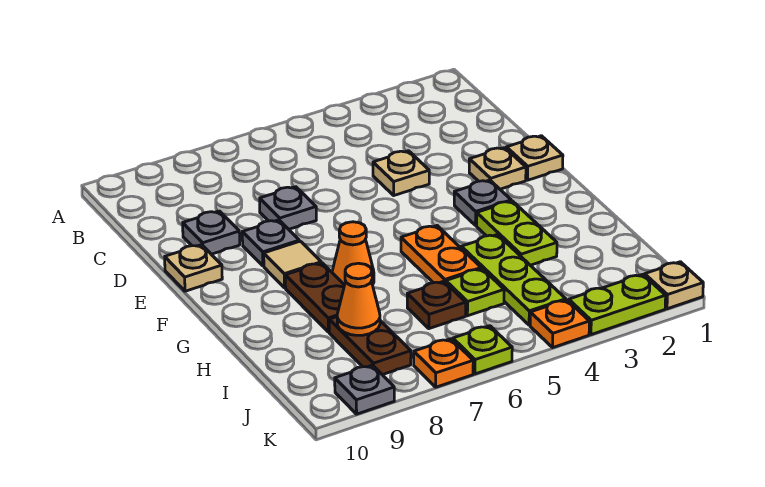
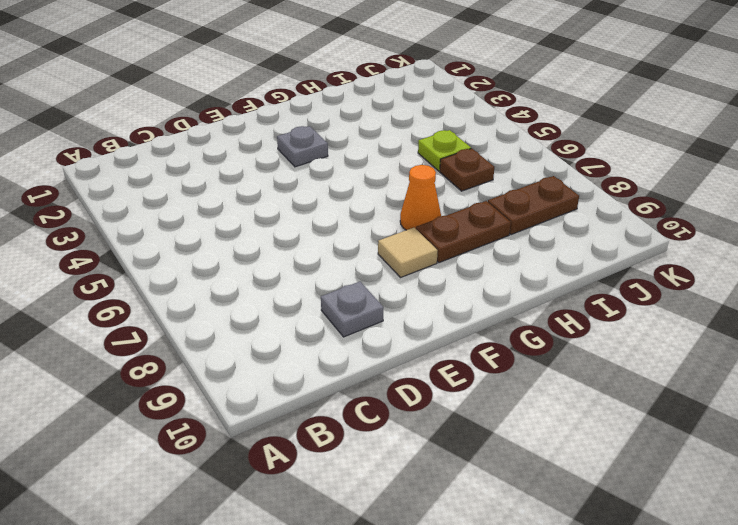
none -> tan plate D4 level 1
none -> grey plate D7 level 1
none -> tan plate E1 level 1

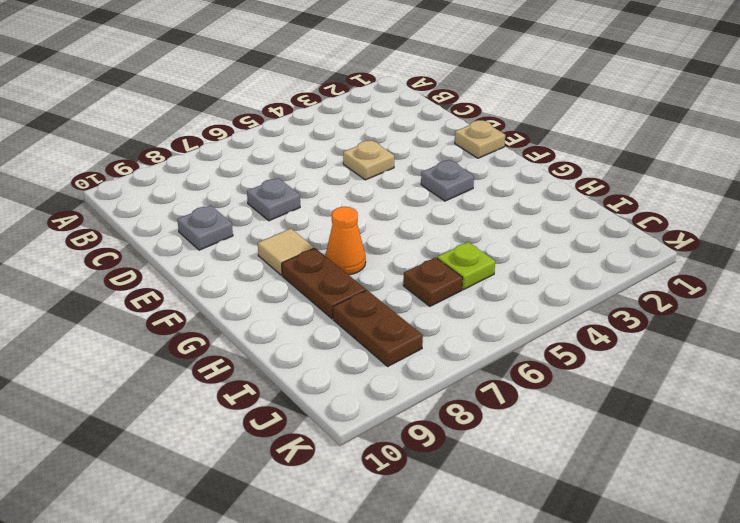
none -> tan plate E2 level 1
none -> grey plate E8 level 1
none -> tan plate E10 level 1

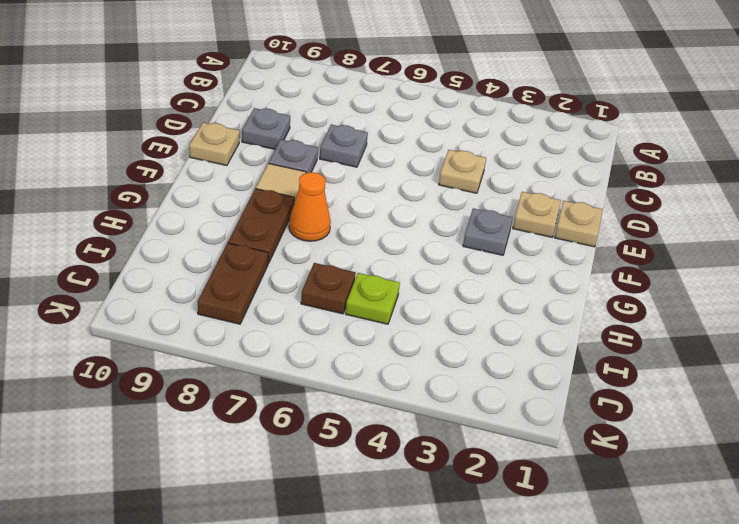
none -> lime plate G3:H3 level 1
none -> orange plate G5:H5 level 1
none -> lime plate H4:J4 level 1

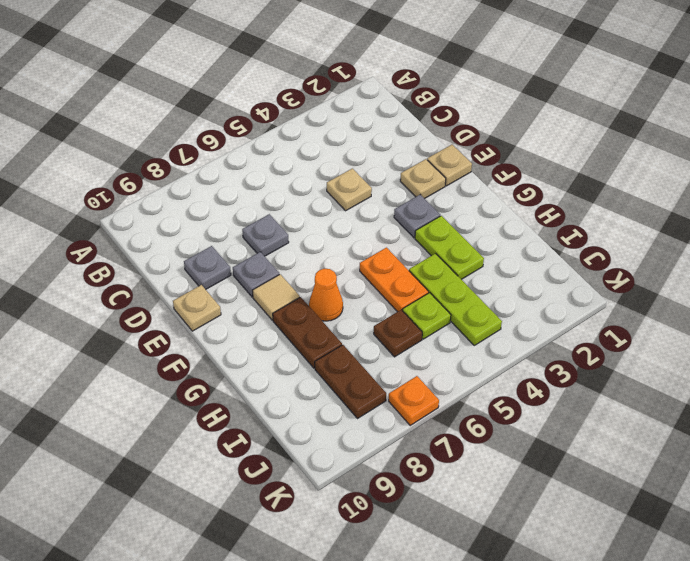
none -> tan plate K1 level 1
none -> lime plate K2:K3 level 1
none -> orange plate K4 level 1

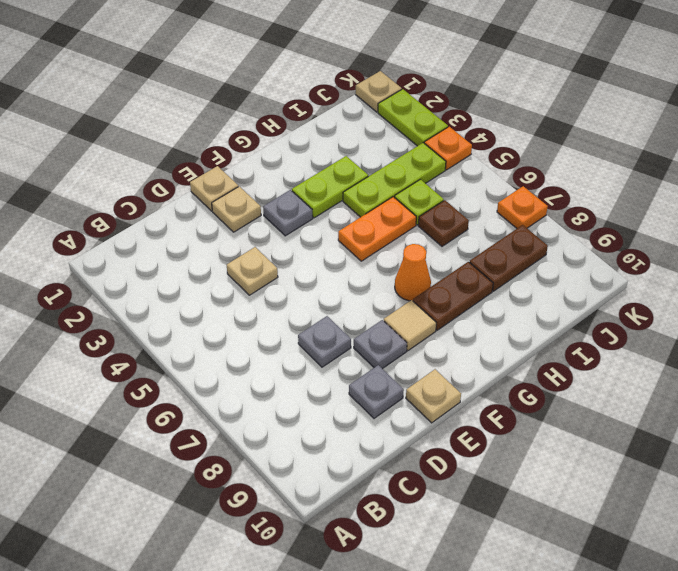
none -> lime plate K6 level 1
none -> grey plate K9 level 1
none -> orange cone I8 level 2

